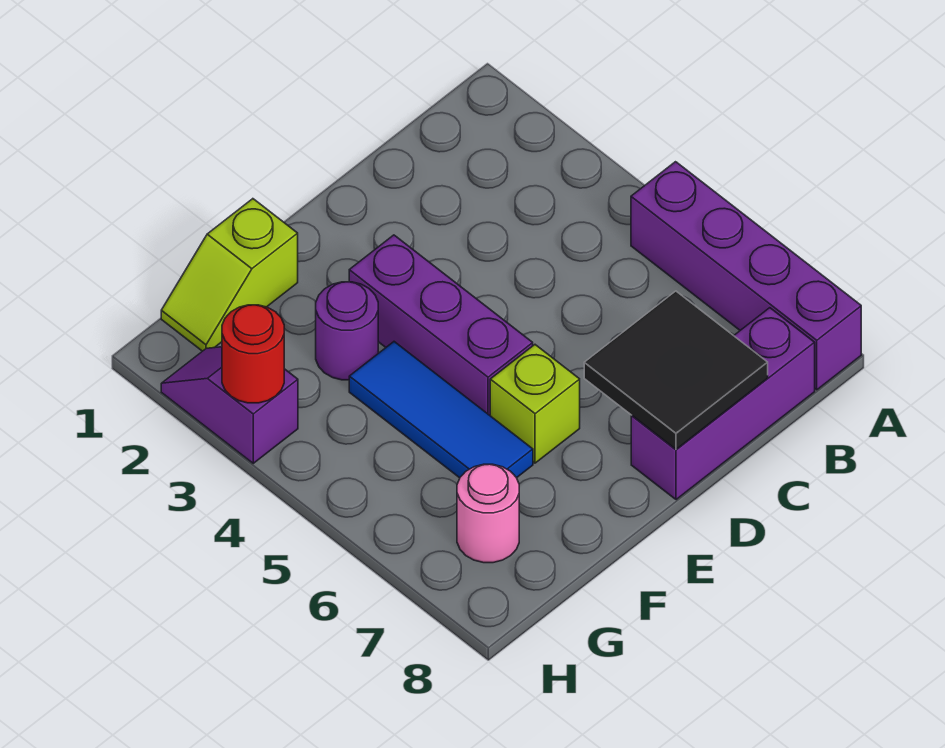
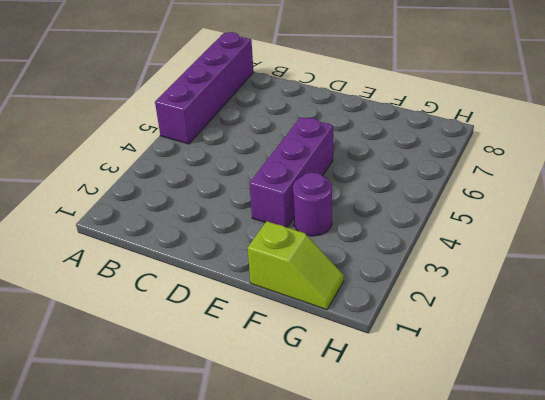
none -> purple brick B8:D8 level 1
none -> lime brick E6 level 1

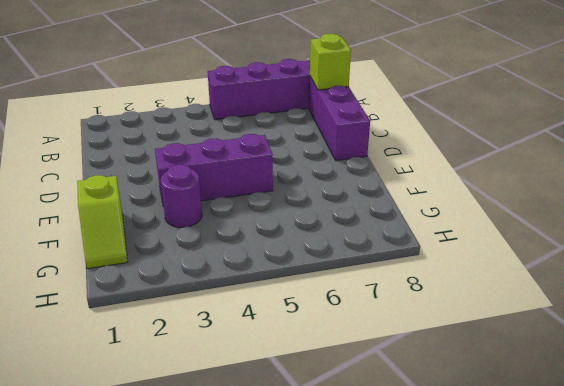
lime brick B8 level 2 -> lime brick E6 level 1
none -> blue tile F4:F6 level 1
none -> pink round brick G7 level 1

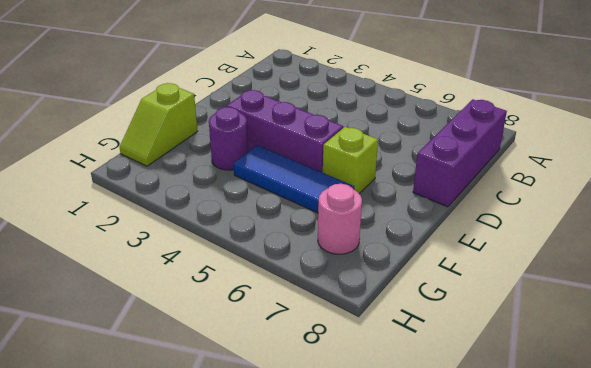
none -> purple brick A5:A8 level 1
none -> purple slope H2:H3 level 1 top 3

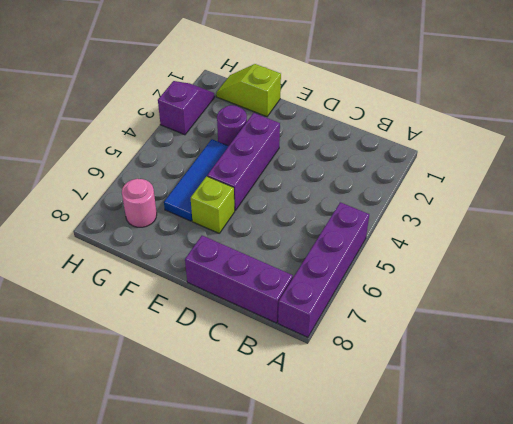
none -> black tile C7:D8 level 2
none -> red round brick H3 level 2

